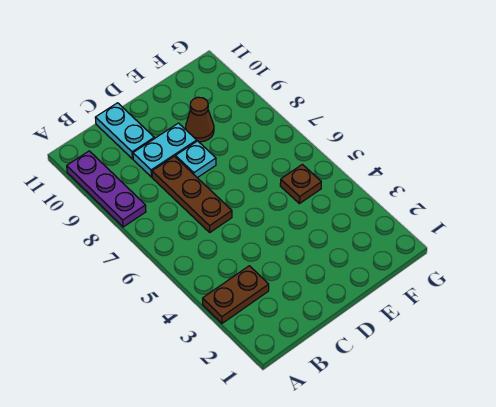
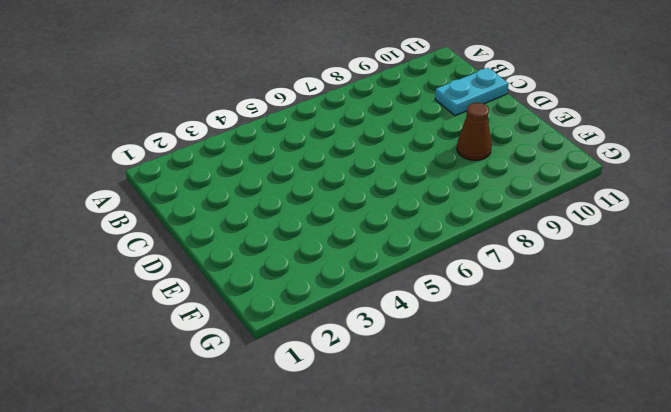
none -> brown plate A3:B3 level 1
none -> purple plate A8:A10 level 1

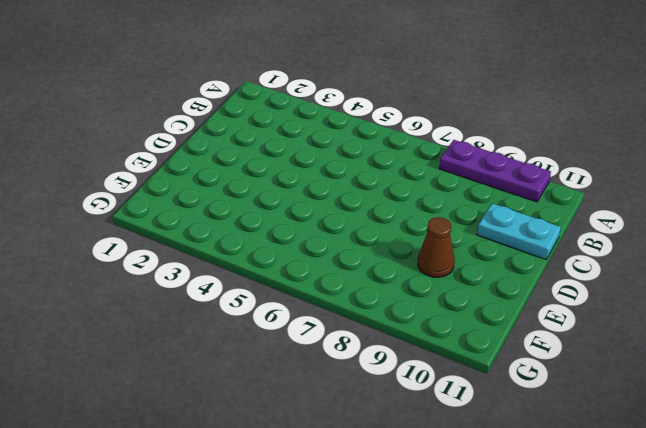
none -> brown plate A3:B3 level 1
none -> brown plate C6:C8 level 1

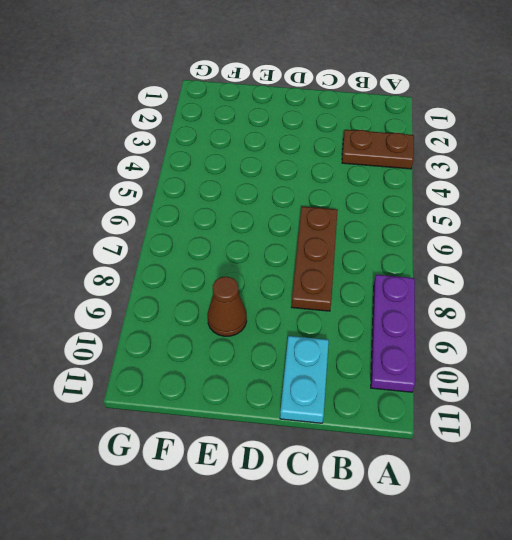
none -> cyan plate C9:D9 level 1
none -> cyan plate D8 level 1

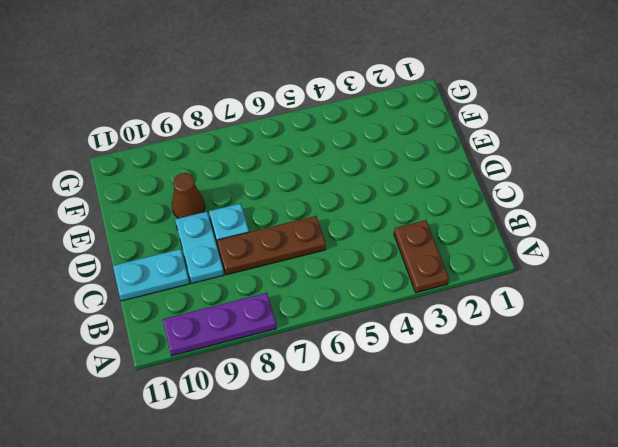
none -> brown plate F5 level 1

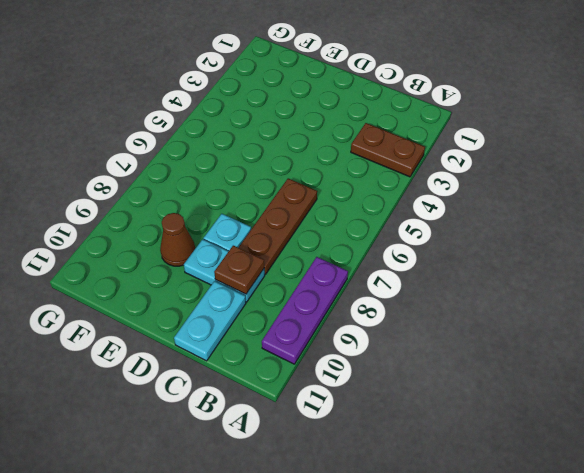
brown plate C9 level 2 -> brown plate F5 level 1

